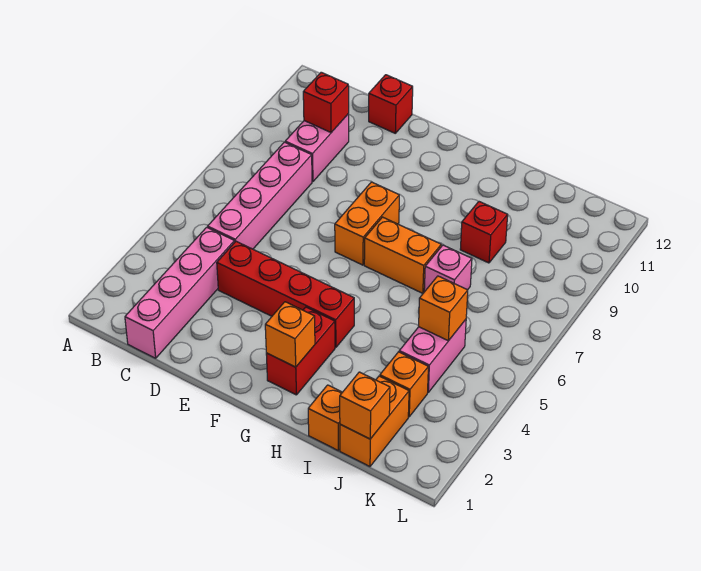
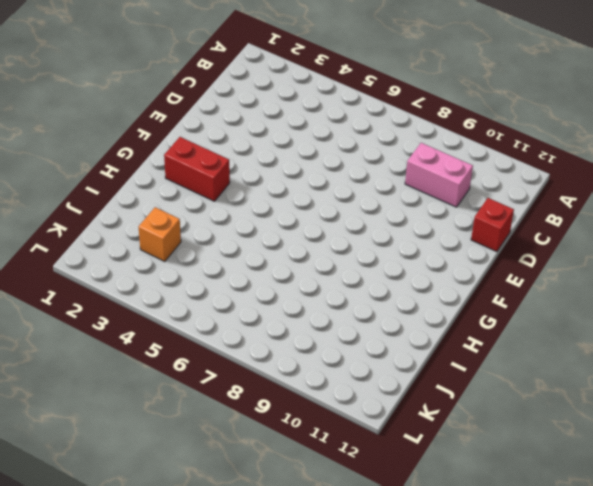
none -> pink brick C1:C4 level 1
none -> pink brick C5:C8 level 1
none -> red brick D4:G4 level 1

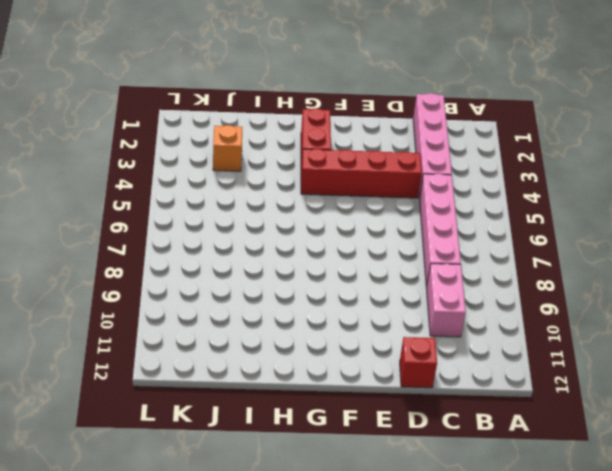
none -> orange brick F7:F8 level 1
none -> orange brick G7:H7 level 1
none -> orange brick I1 level 1

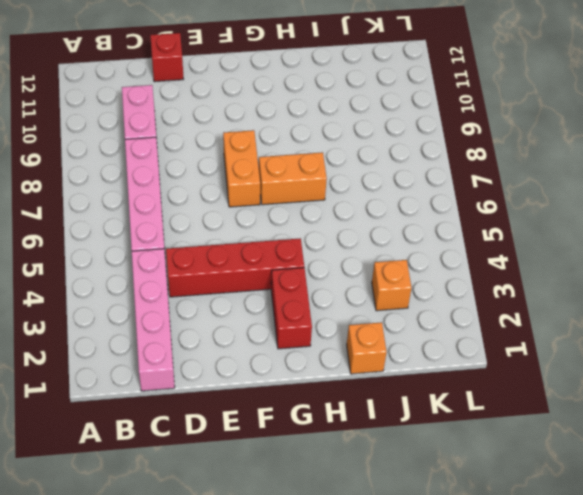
none -> pink brick I7 level 1
none -> red brick I9 level 1
none -> orange brick J1:J2 level 1

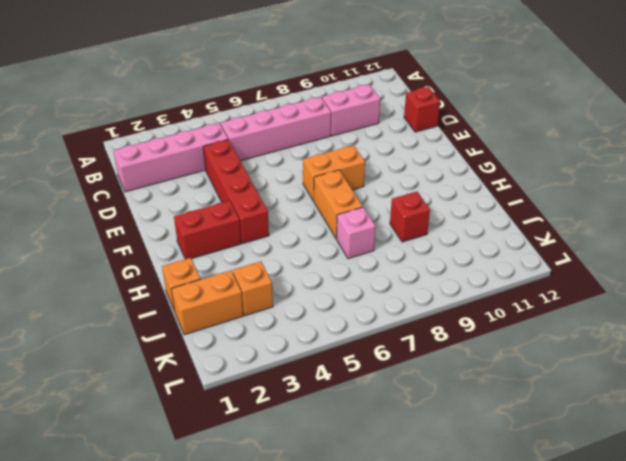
none -> pink brick J4:J5 level 1
none -> red brick C10 level 2
none -> orange brick G2 level 2

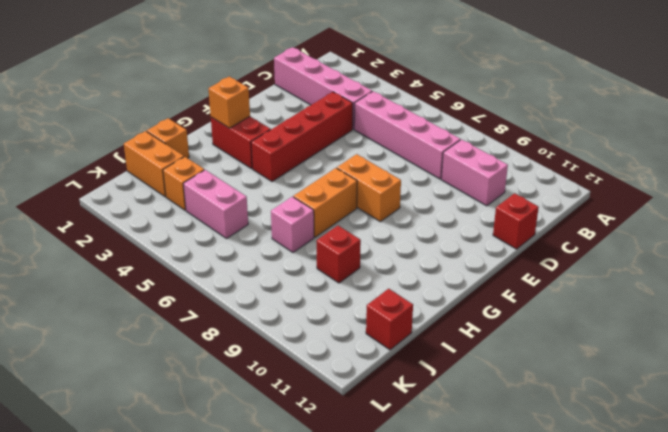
red brick J12 level 1 -> red brick C10 level 2
none -> orange brick J1 level 2
none -> orange brick J5 level 2

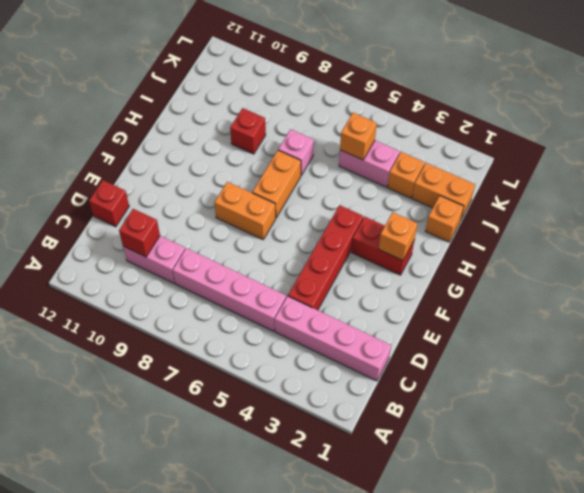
none -> orange brick J1 level 2

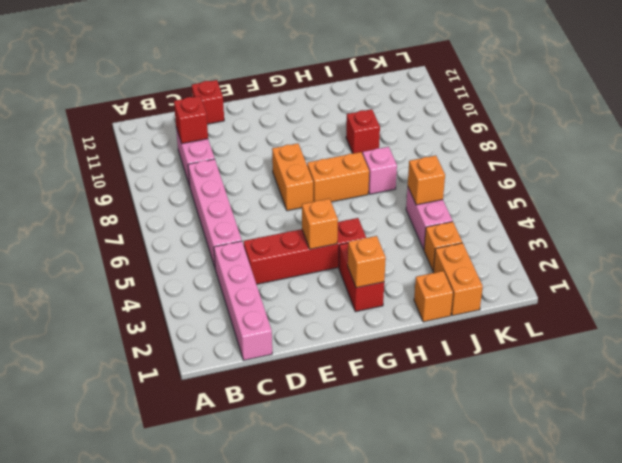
orange brick F4 level 2 -> orange brick J1 level 2

